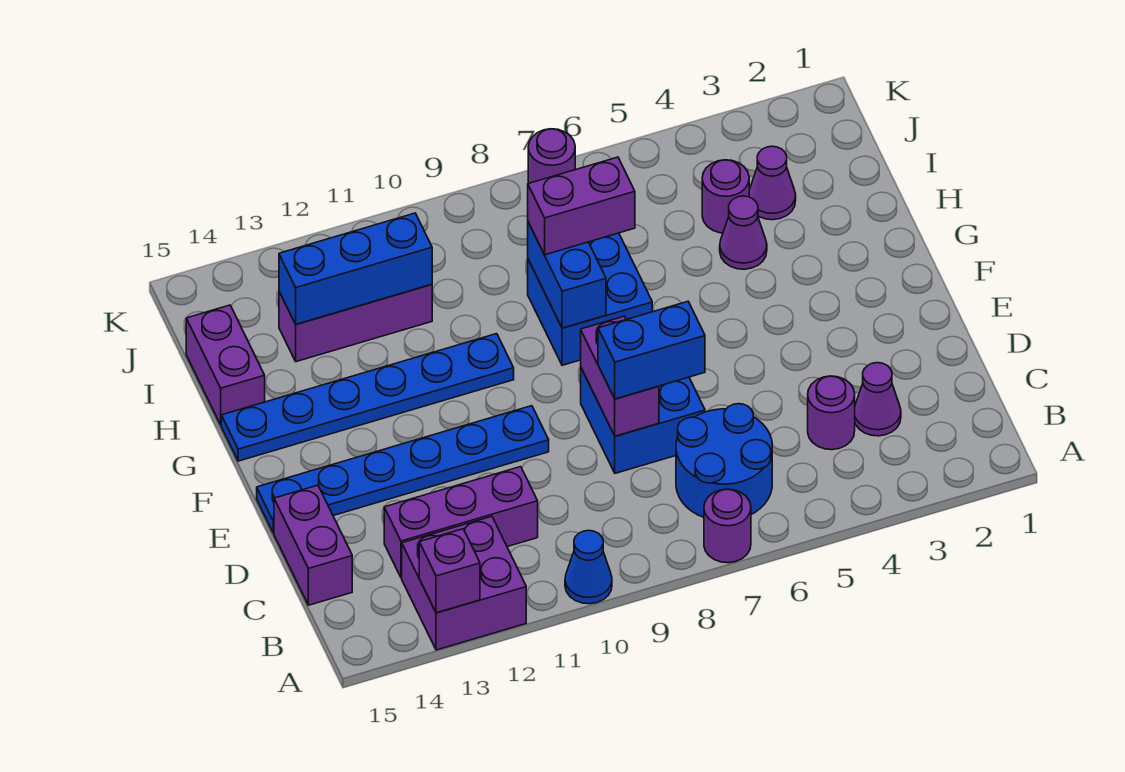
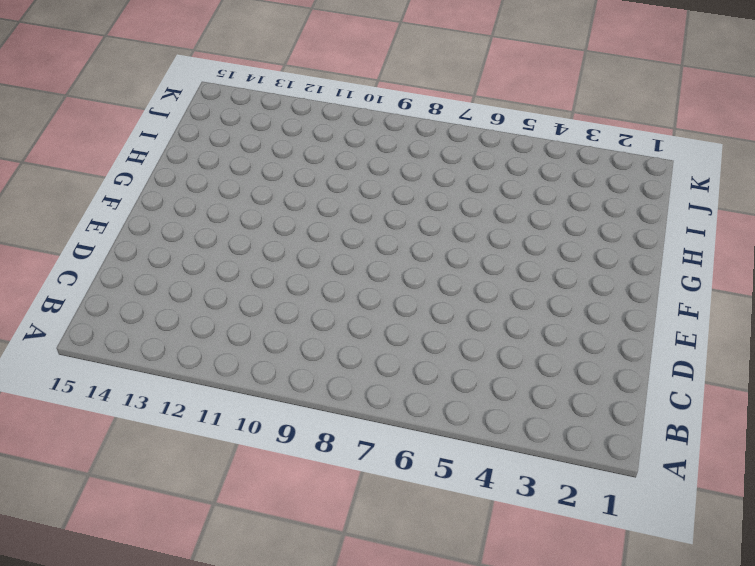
none -> purple round brick A7 level 1
none -> blue cone A10 level 1
none -> purple brick A12:B13 level 1

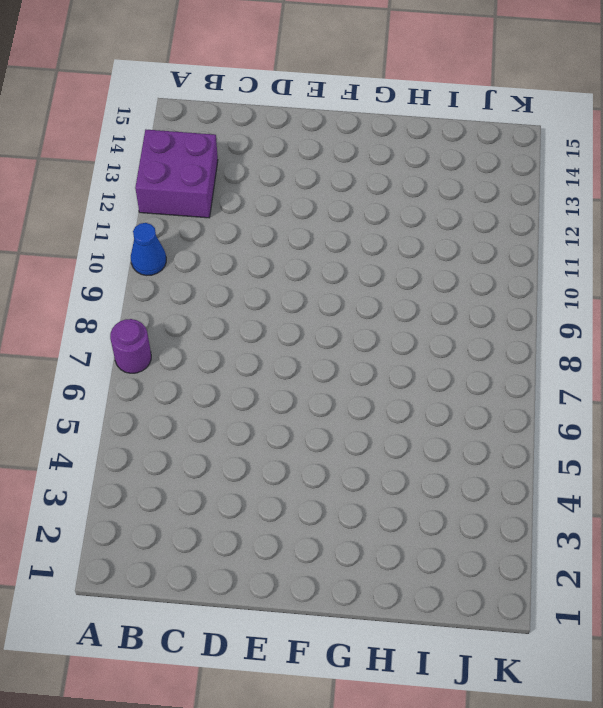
none -> blue round brick B6:C7 level 1
none -> purple cone C3 level 1
none -> purple round brick C4 level 1

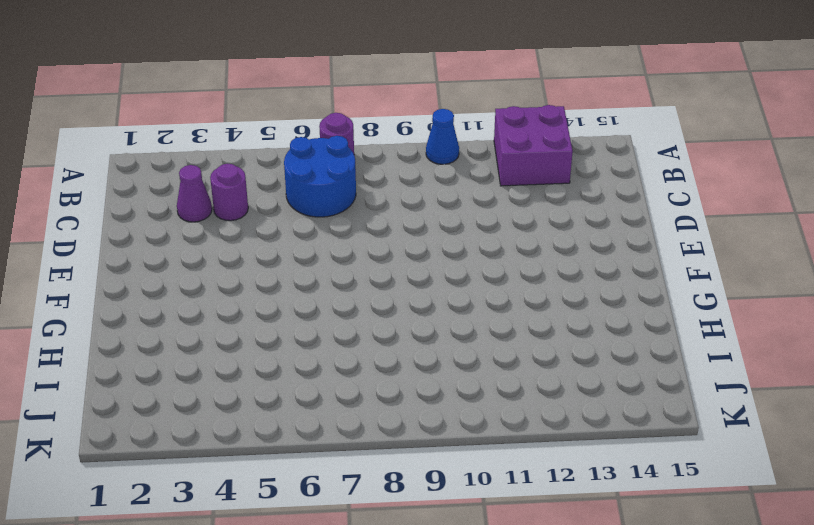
none -> purple brick C11:C13 level 1
none -> purple brick C15:D15 level 1
none -> blue brick D7:E8 level 1

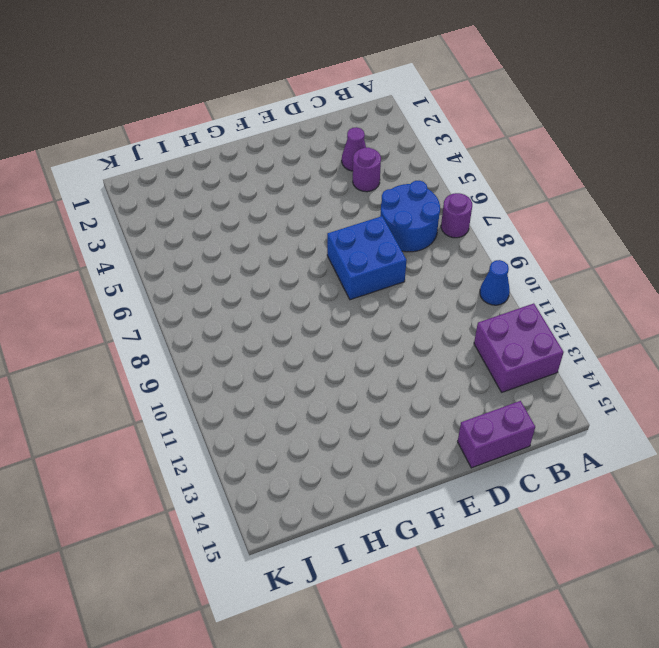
none -> purple brick C11:C13 level 1
none -> blue plate E10:E15 level 1
none -> blue brick G7:H8 level 1

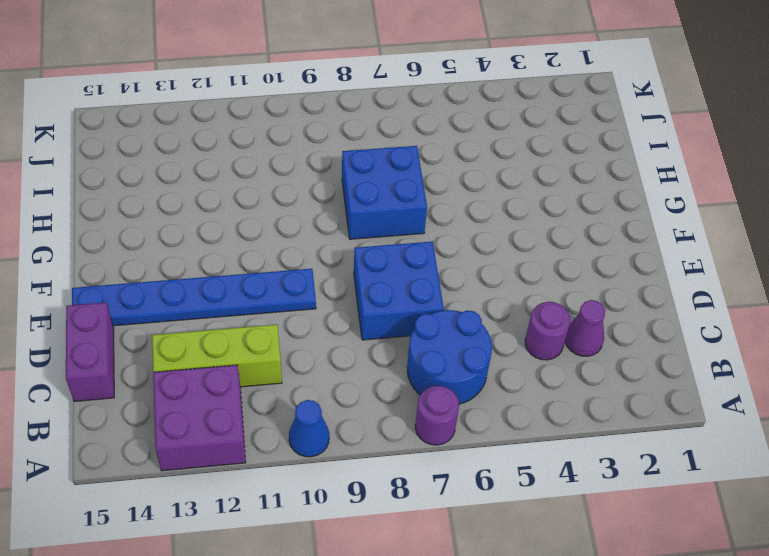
lime brick C11:C13 level 1 -> purple brick C11:C13 level 1
none -> blue plate G10:G15 level 1
none -> purple cone H4 level 1
none -> purple brick H15:I15 level 1

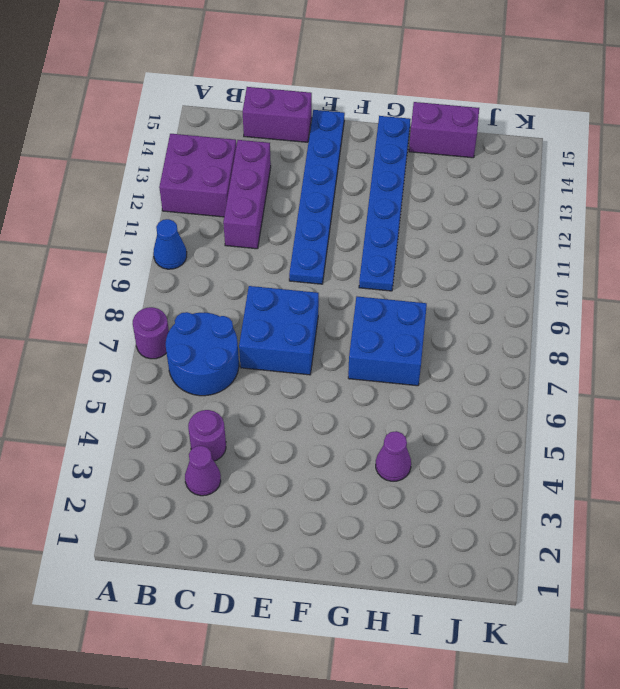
none -> purple cone I3 level 1
none -> purple round brick I4 level 1
none -> purple brick I11:I13 level 1

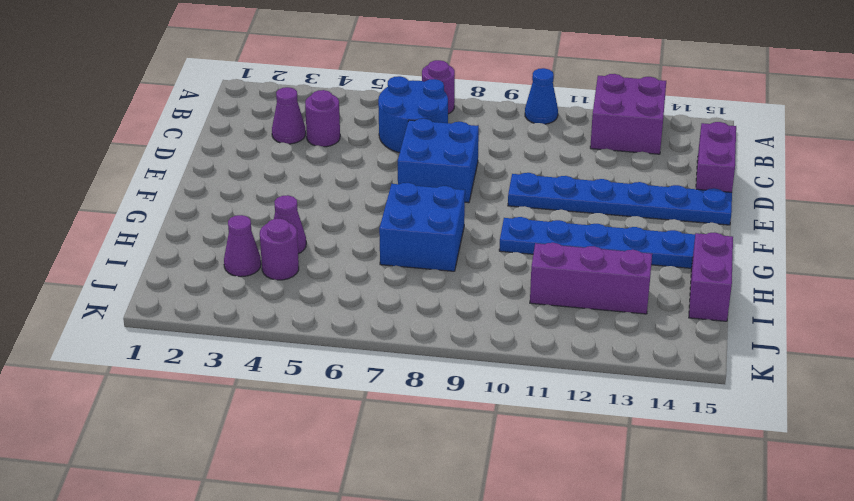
none -> purple brick C11:C13 level 1
none -> purple round brick K7 level 1
none -> purple brick A13 level 2

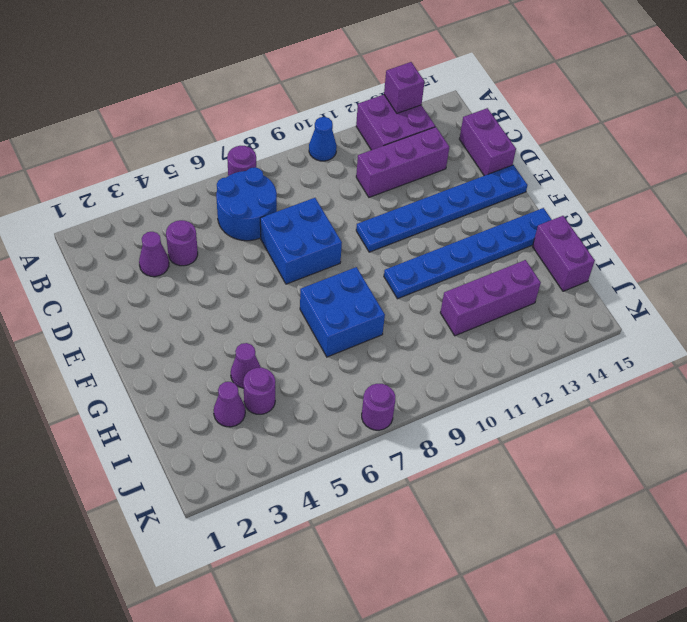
none -> purple brick D8:E8 level 2
none -> blue brick G8:H8 level 2
none -> blue brick I11:I13 level 2

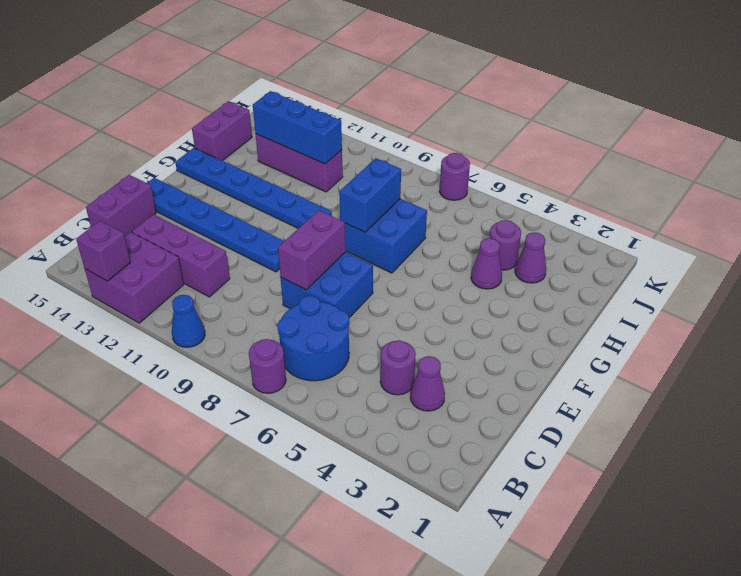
none -> blue brick D7:D8 level 3
none -> purple brick H7:H8 level 3

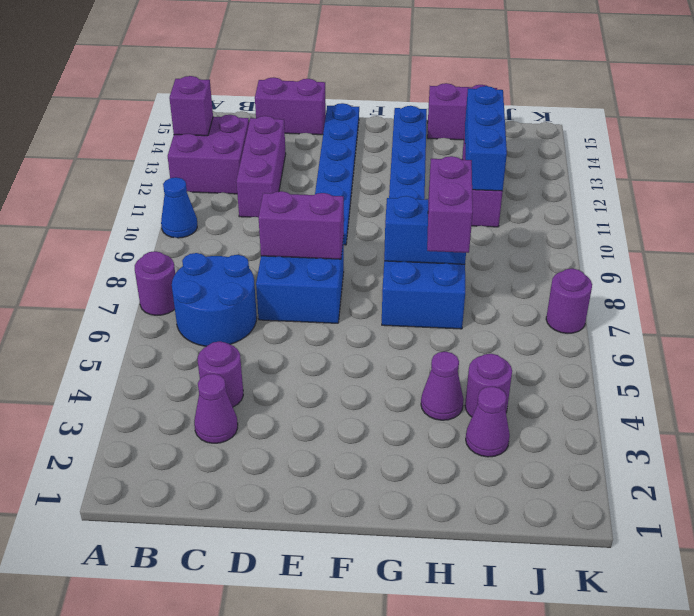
none -> blue brick D7:D8 level 3

